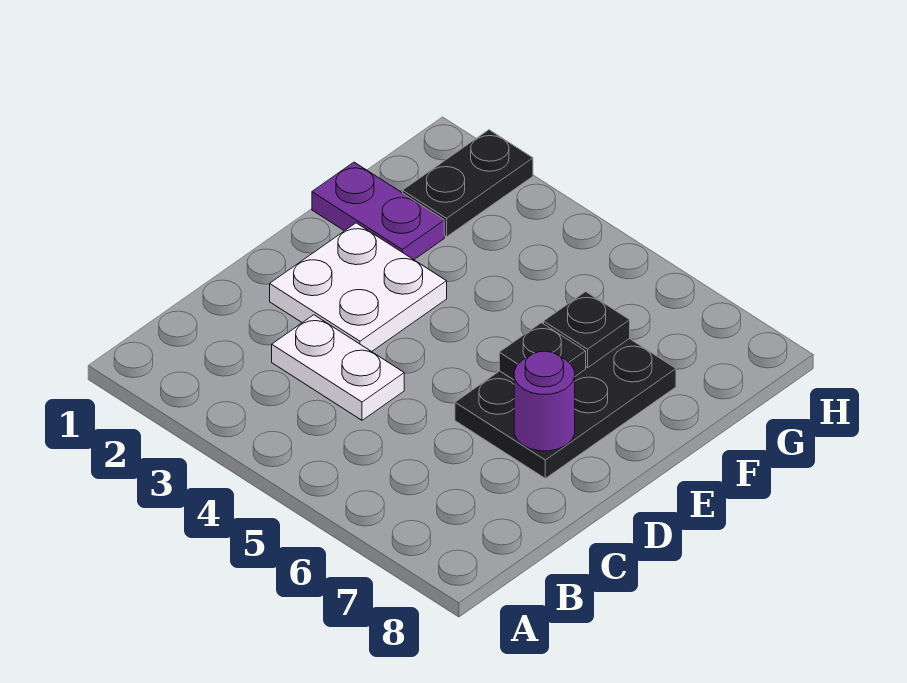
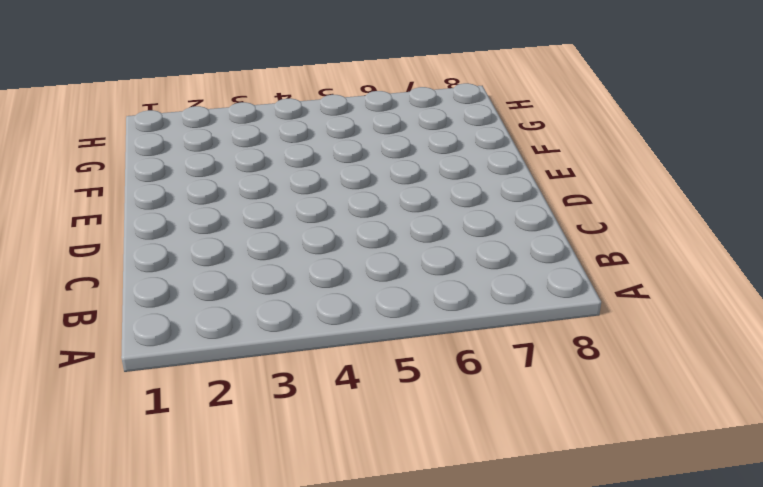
none -> white plate C3:C4 level 1
none -> white plate D2:E3 level 1

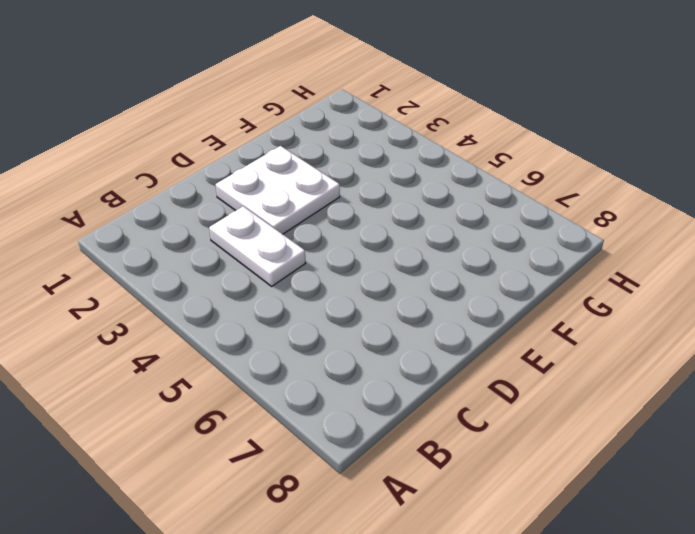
none -> black plate D6:F7 level 1
none -> purple plate F1:F2 level 1

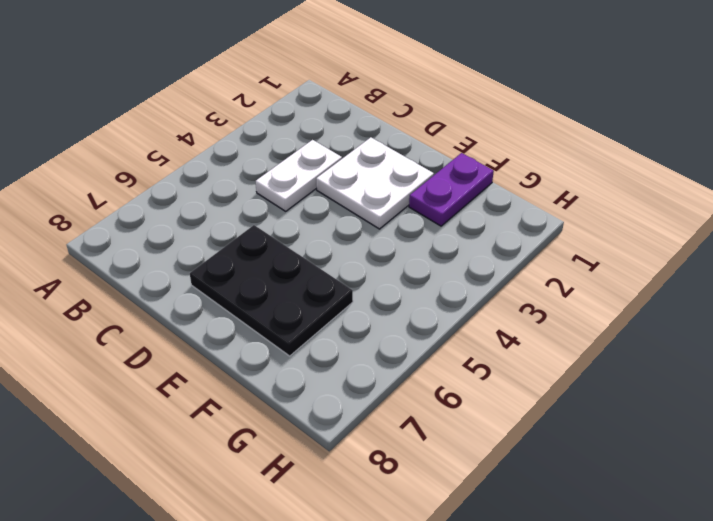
none -> black plate G2:H2 level 1
none -> purple round brick D7 level 2

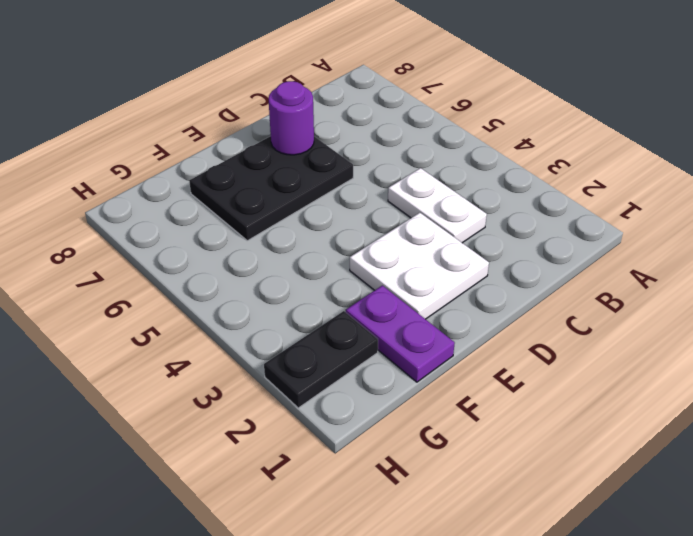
none -> black plate E6 level 2
none -> black plate F6 level 2

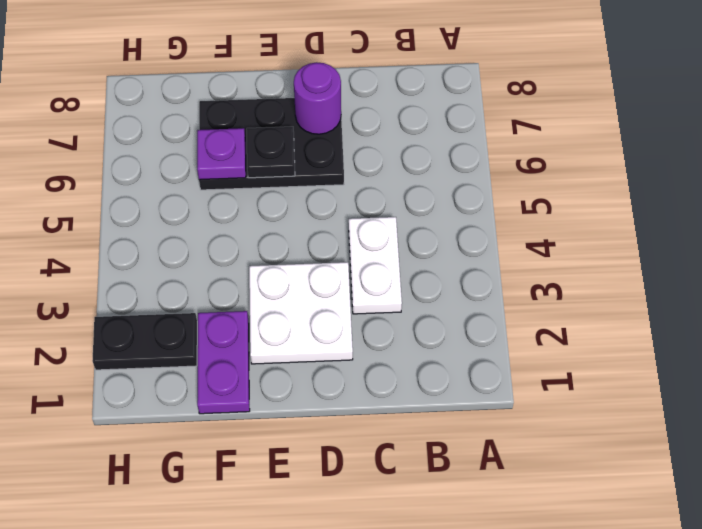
purple plate F6 level 2 -> black plate F6 level 2

